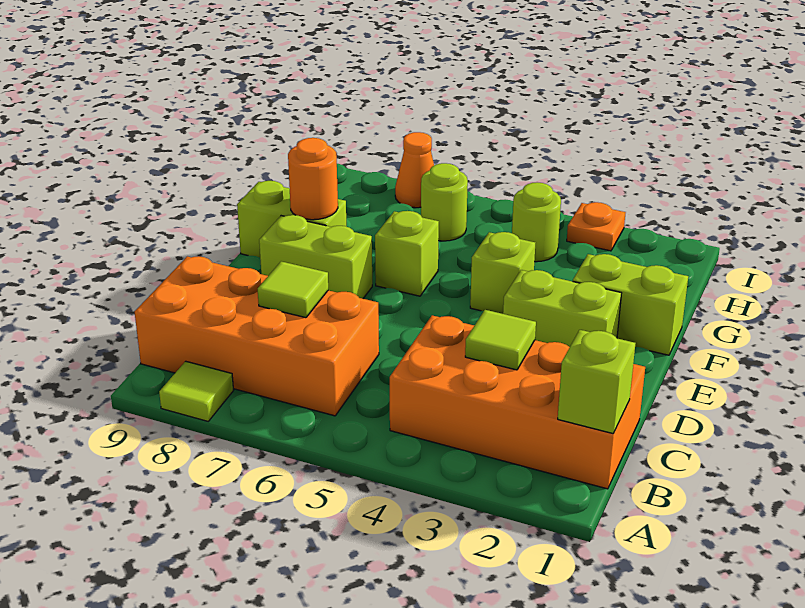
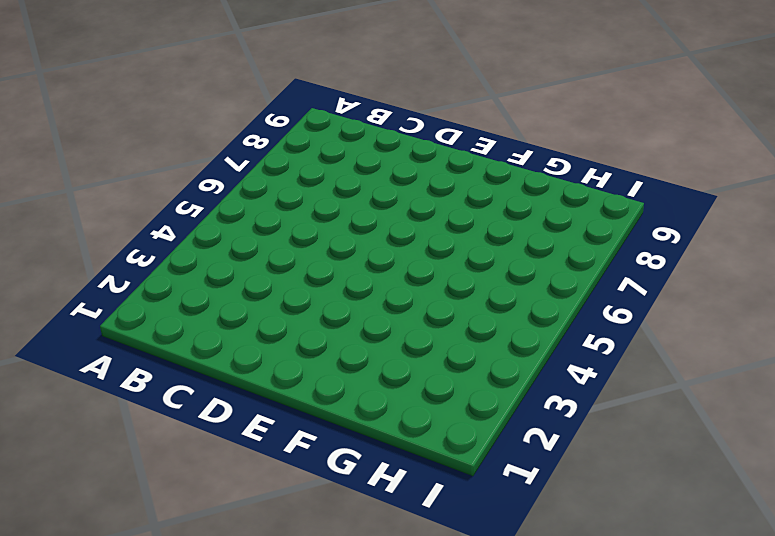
none -> lime tile A8 level 1
none -> orange brick B1:C4 level 1
none -> orange brick B6:C9 level 1

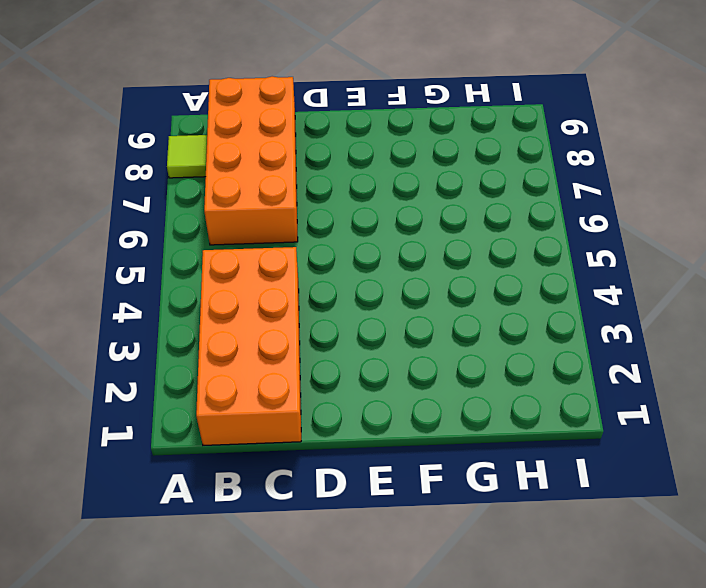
none -> lime brick E2:E3 level 1
none -> lime brick E7:E8 level 1
none -> lime brick F1:F2 level 1

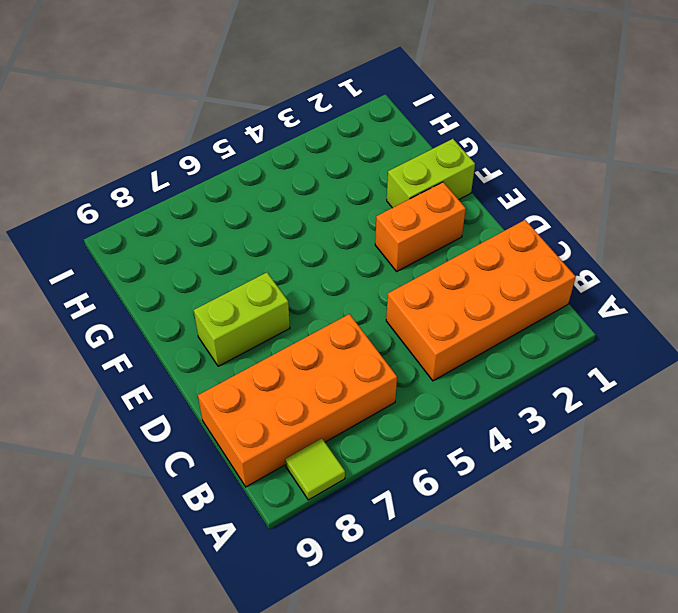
orange brick E2:E3 level 1 -> lime brick E2:E3 level 1
none -> lime brick F4 level 1
none -> lime brick F6 level 1
none -> lime brick F8:F9 level 1

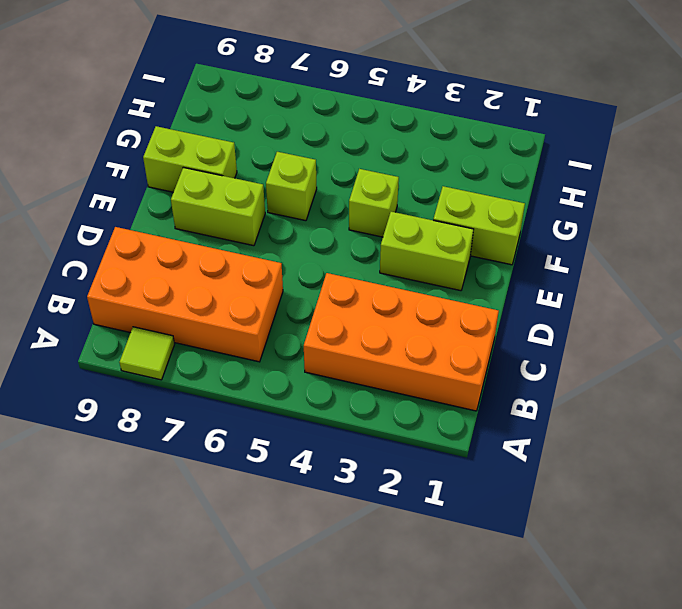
none -> lime round brick H4 level 1
none -> lime round brick H6 level 1
none -> orange plate I3 level 1

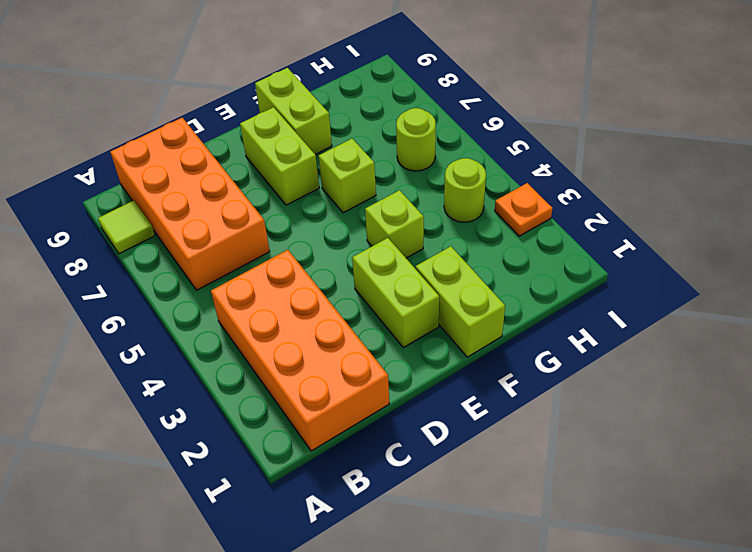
none -> orange cone I7 level 1
none -> lime brick B1 level 2
none -> lime tile C3 level 2

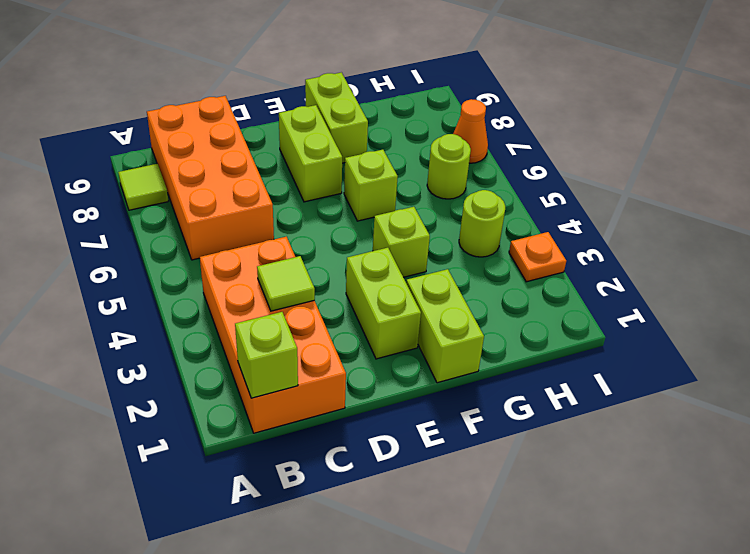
none -> lime tile C7 level 2
none -> orange round brick F8 level 2

